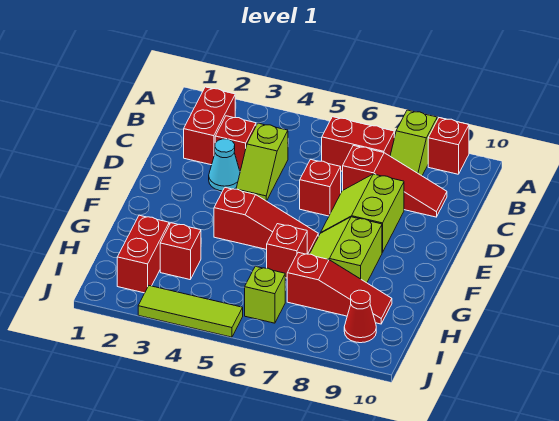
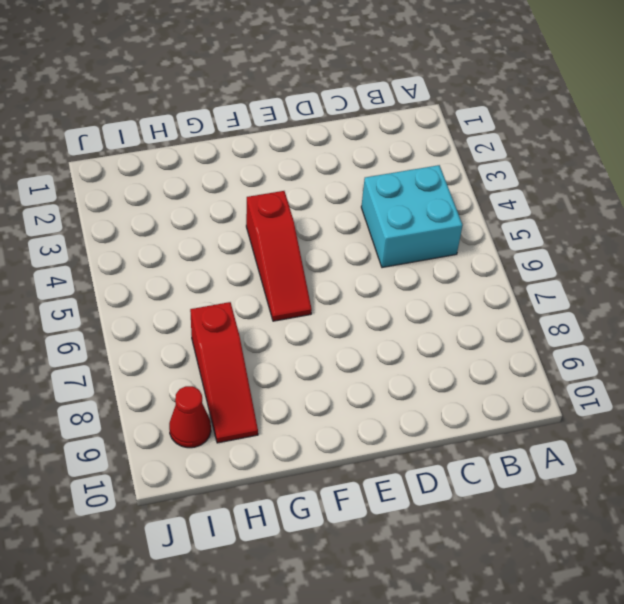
cyan brick B4:C5 level 1 -> lime slope C4:D4 level 1 top C
none -> lime slope A8:B8 level 1 top A
none -> red brick A9 level 1
none -> red brick B2:C2 level 1

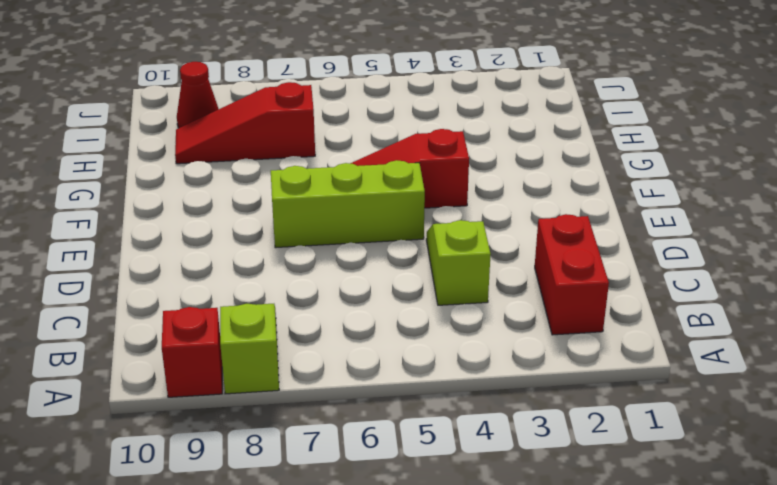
lime brick E5:E7 level 1 -> lime slope D7:E8 level 1 top 8
none -> red brick B6:B7 level 1
none -> red brick C3 level 1
none -> red slope C7:C9 level 1 top 7

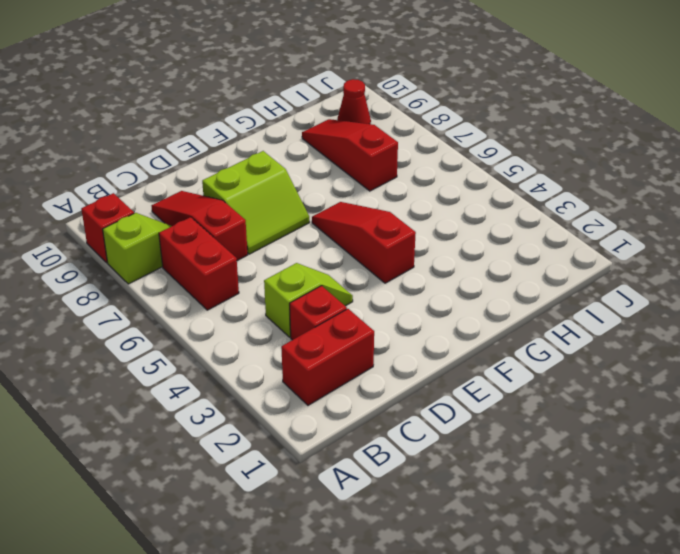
none -> cyan cone D3 level 1
none -> red brick D6 level 1
none -> lime slope F7:G8 level 1 top 8

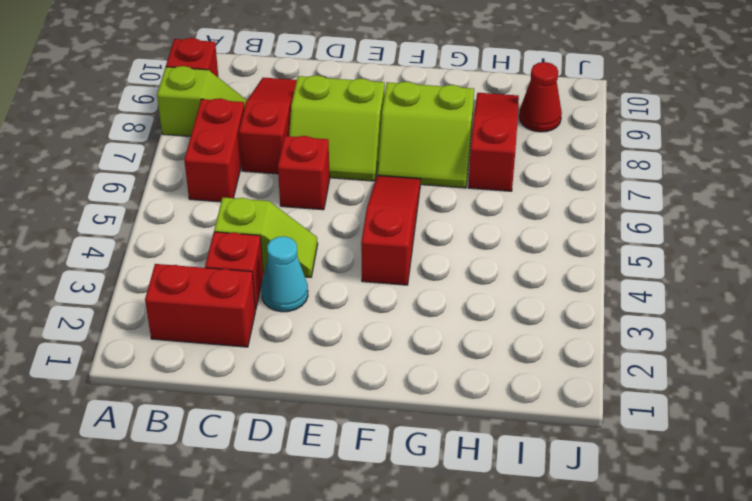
none -> red brick G6 level 1
none -> red brick H2:I2 level 1
none -> red brick H3 level 1

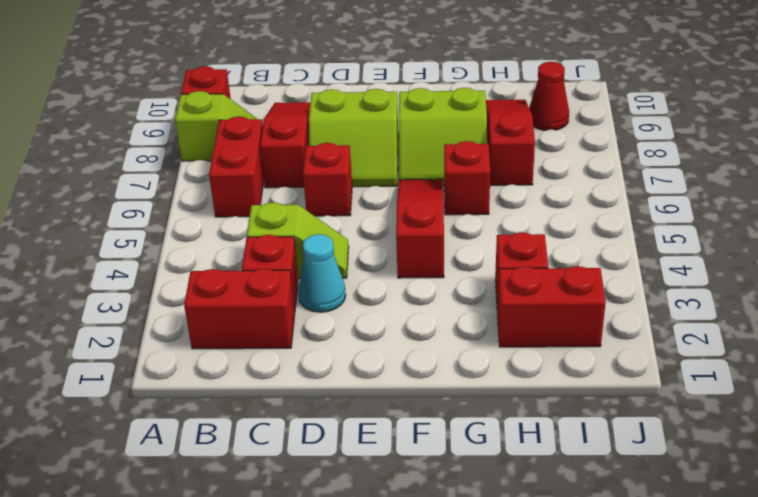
none -> lime brick I6 level 1
none -> lime tile J3:J5 level 1

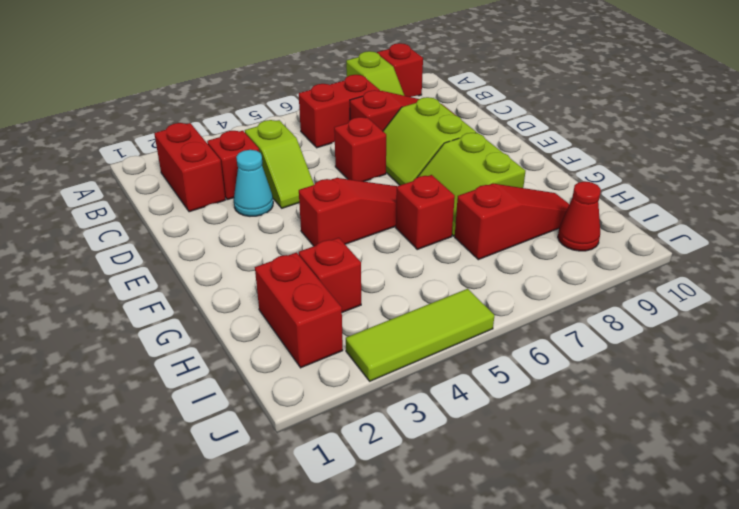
none -> lime brick I6 level 1

